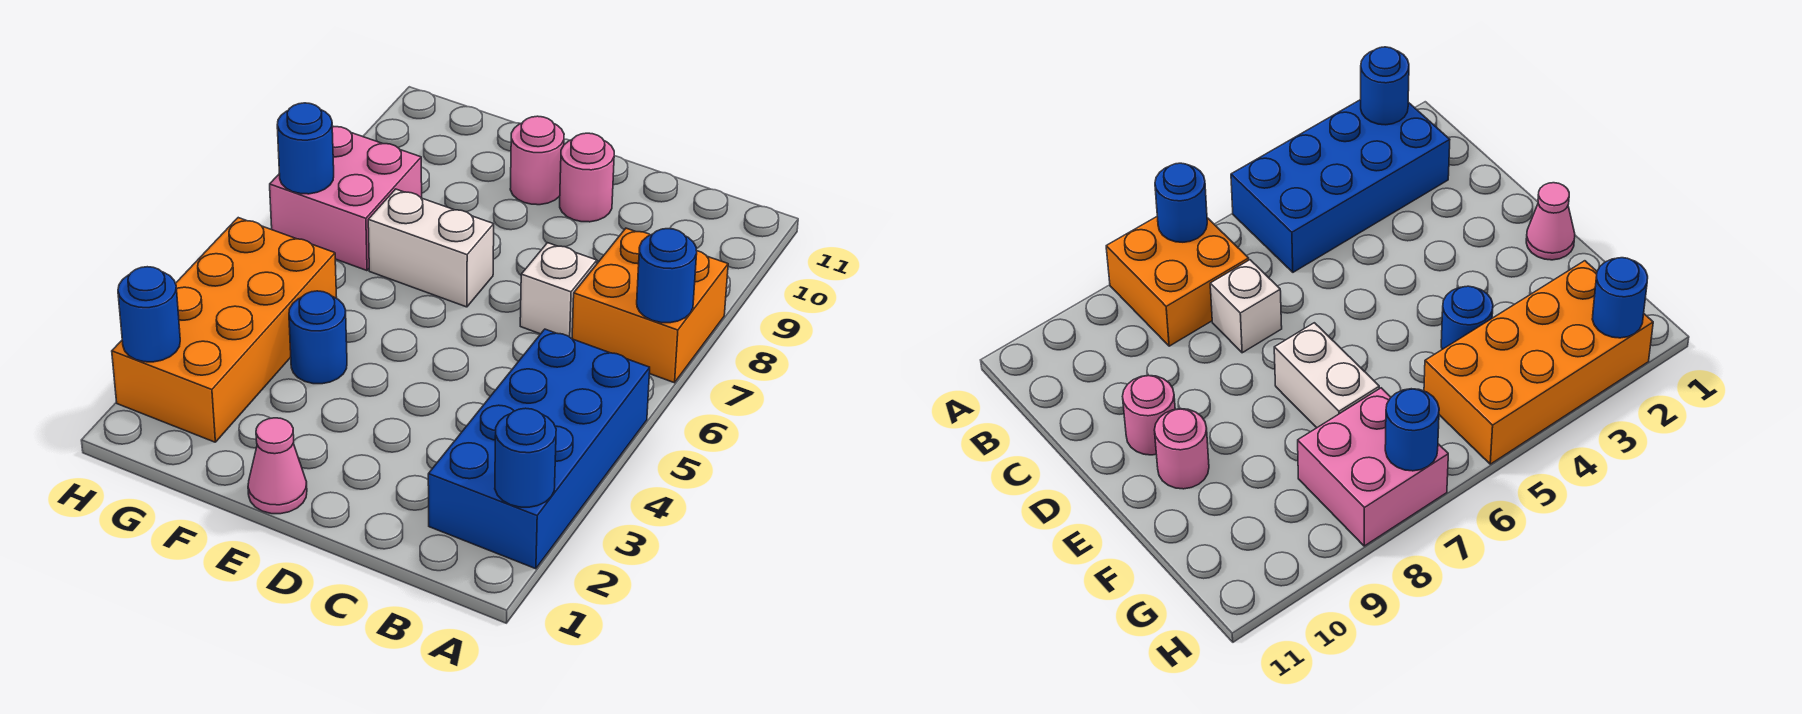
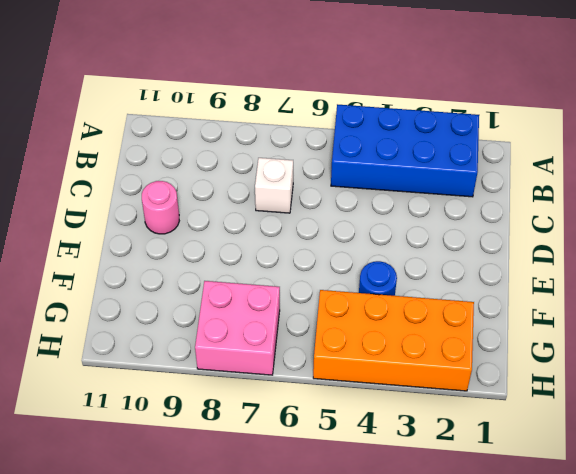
none -> orange brick A7:B8 level 1
none -> pink cone E1 level 1
none -> white brick E7:F7 level 1

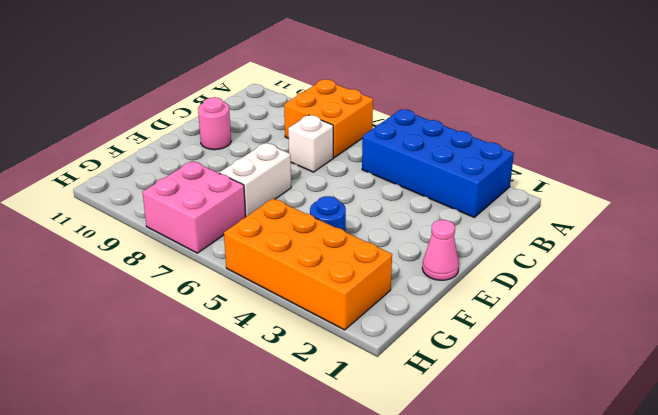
none -> pink round brick E10 level 1
none -> blue round brick A2 level 2
none -> blue round brick A7 level 2

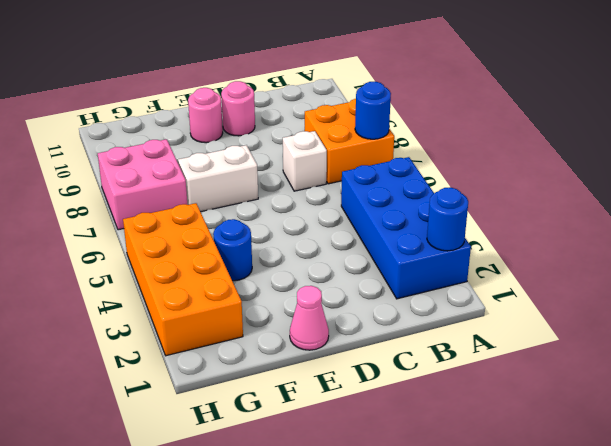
none -> blue round brick H2 level 2
none -> blue round brick H7 level 2

